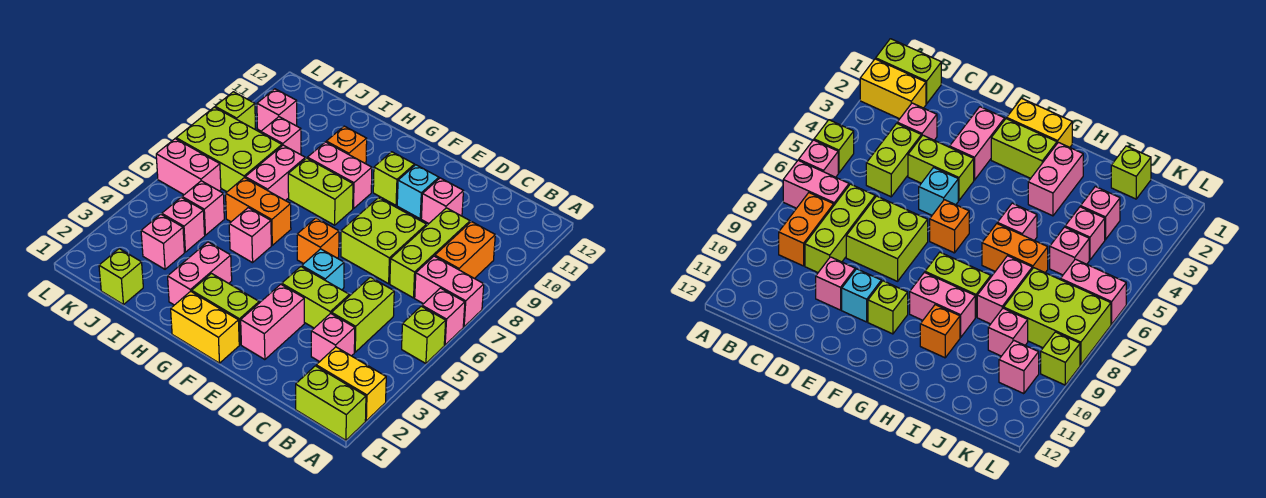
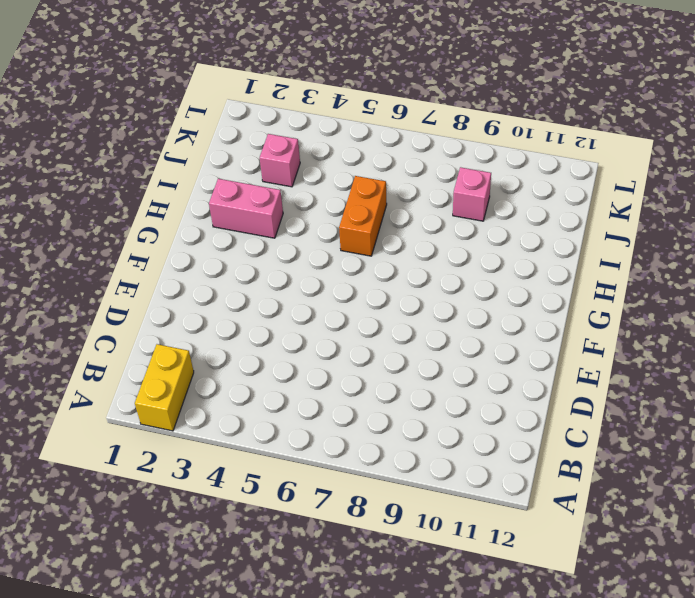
none -> lime brick A1:B1 level 1
none -> lime brick A5 level 1
none -> pink brick A6 level 1
none -> pink brick A7:B7 level 1

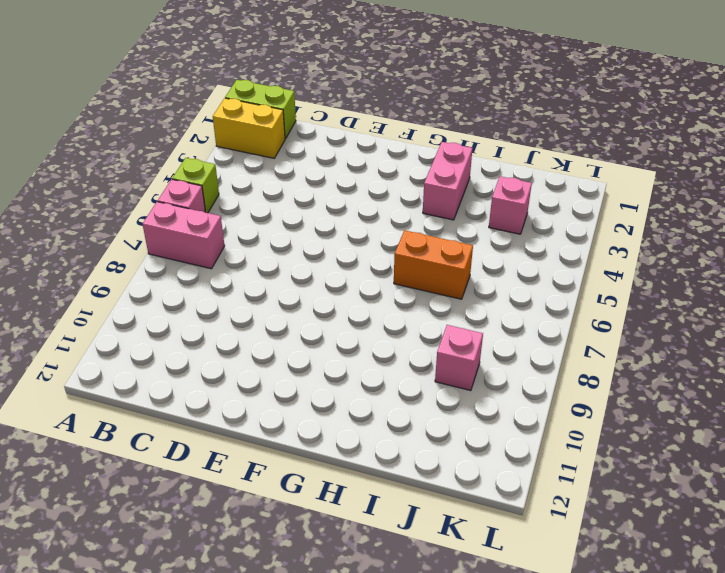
none -> orange brick B8:B9 level 1
none -> pink brick C3 level 1
none -> lime brick C4:C5 level 1
none -> lime brick C7:C9 level 1

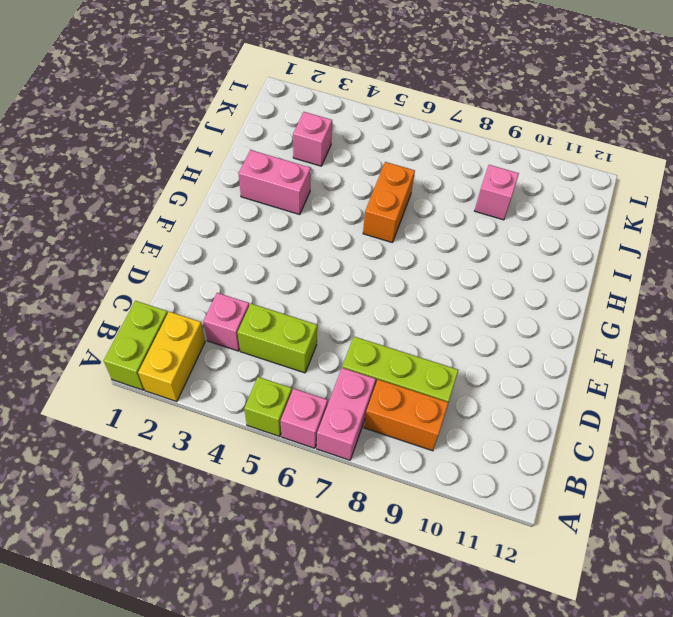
none -> lime brick D4:E4 level 1
none -> lime brick D7:E8 level 1
none -> pink brick D10 level 1
none -> pink brick E2:E3 level 1

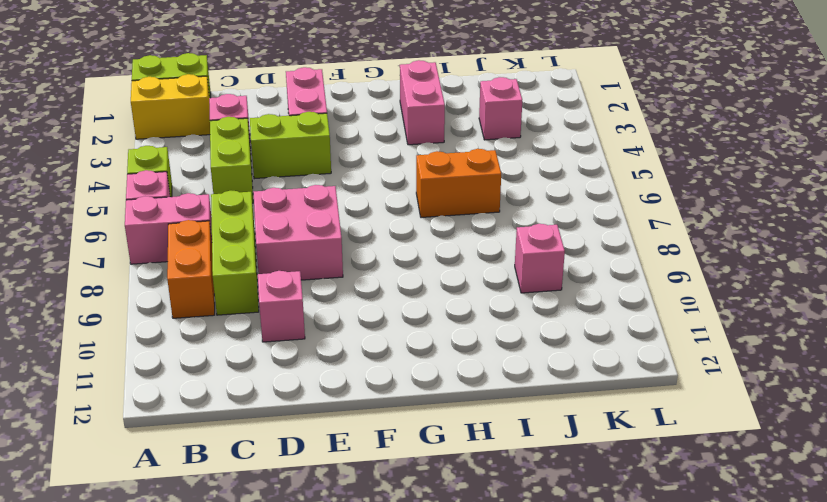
pink brick D7:E8 level 1 -> lime brick D7:E8 level 1
none -> cyan brick E5 level 1
none -> cyan brick E10 level 1
none -> yellow brick F1:G1 level 1
none -> lime brick F2:G2 level 1

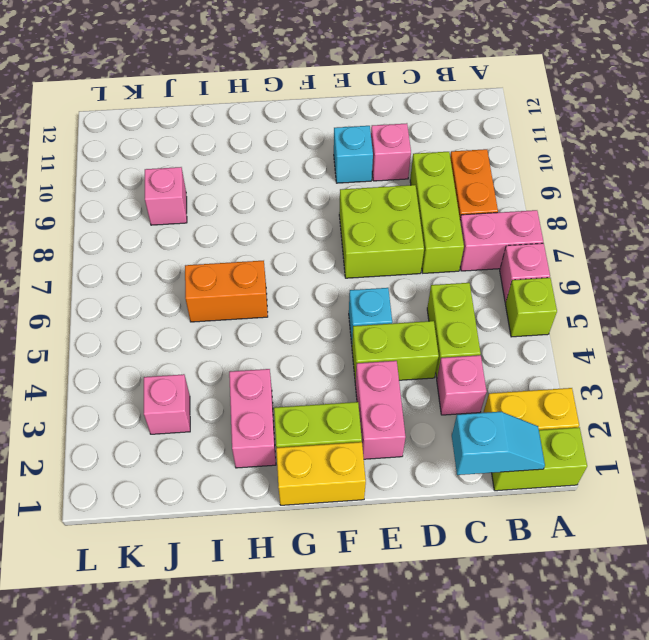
cyan slope B1:C1 level 2 top C -> none
none -> orange brick F6 level 1
none -> lime brick F10 level 1
none -> lime brick G8:H8 level 1
none -> pink brick G9:H9 level 1

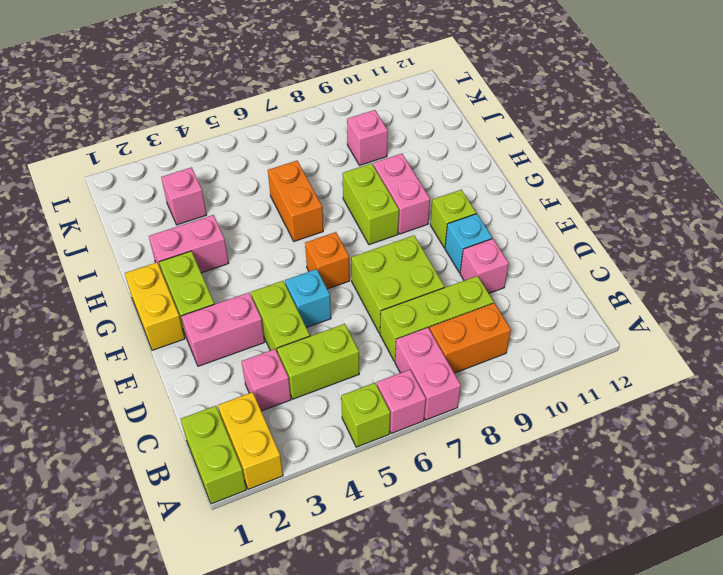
none -> pink brick H5 level 1
none -> orange brick H10 level 1
none -> pink brick I7:I8 level 1
none -> lime brick J1 level 1

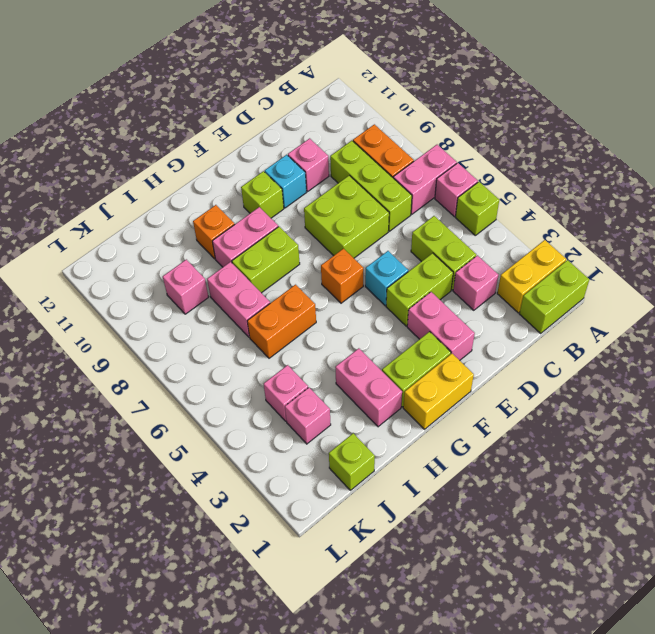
none -> pink brick H5 level 1
none -> pink brick J5 level 1
none -> lime brick J7:L8 level 1
none -> pink brick K6:L6 level 1

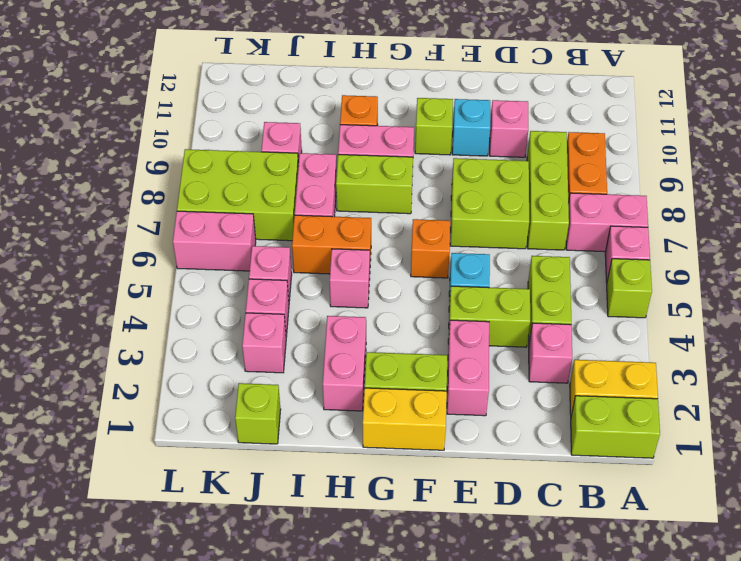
none -> pink brick K10 level 1
none -> lime brick L9 level 1

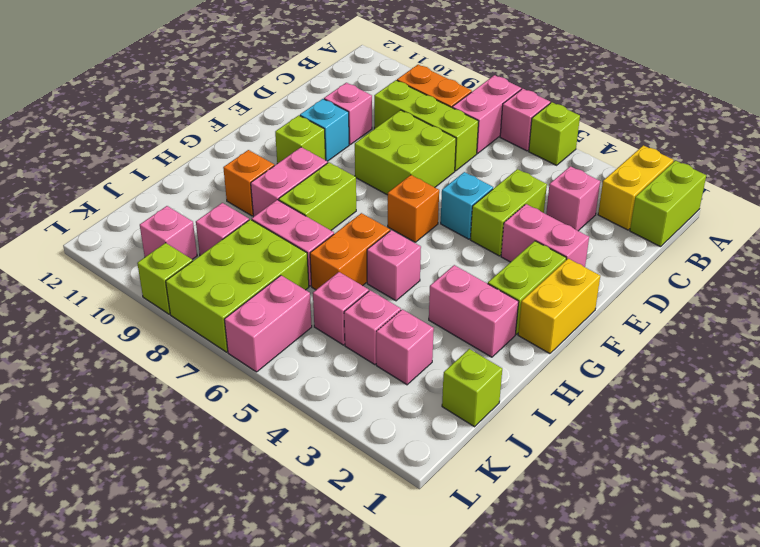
none -> lime brick C4:C5 level 1

